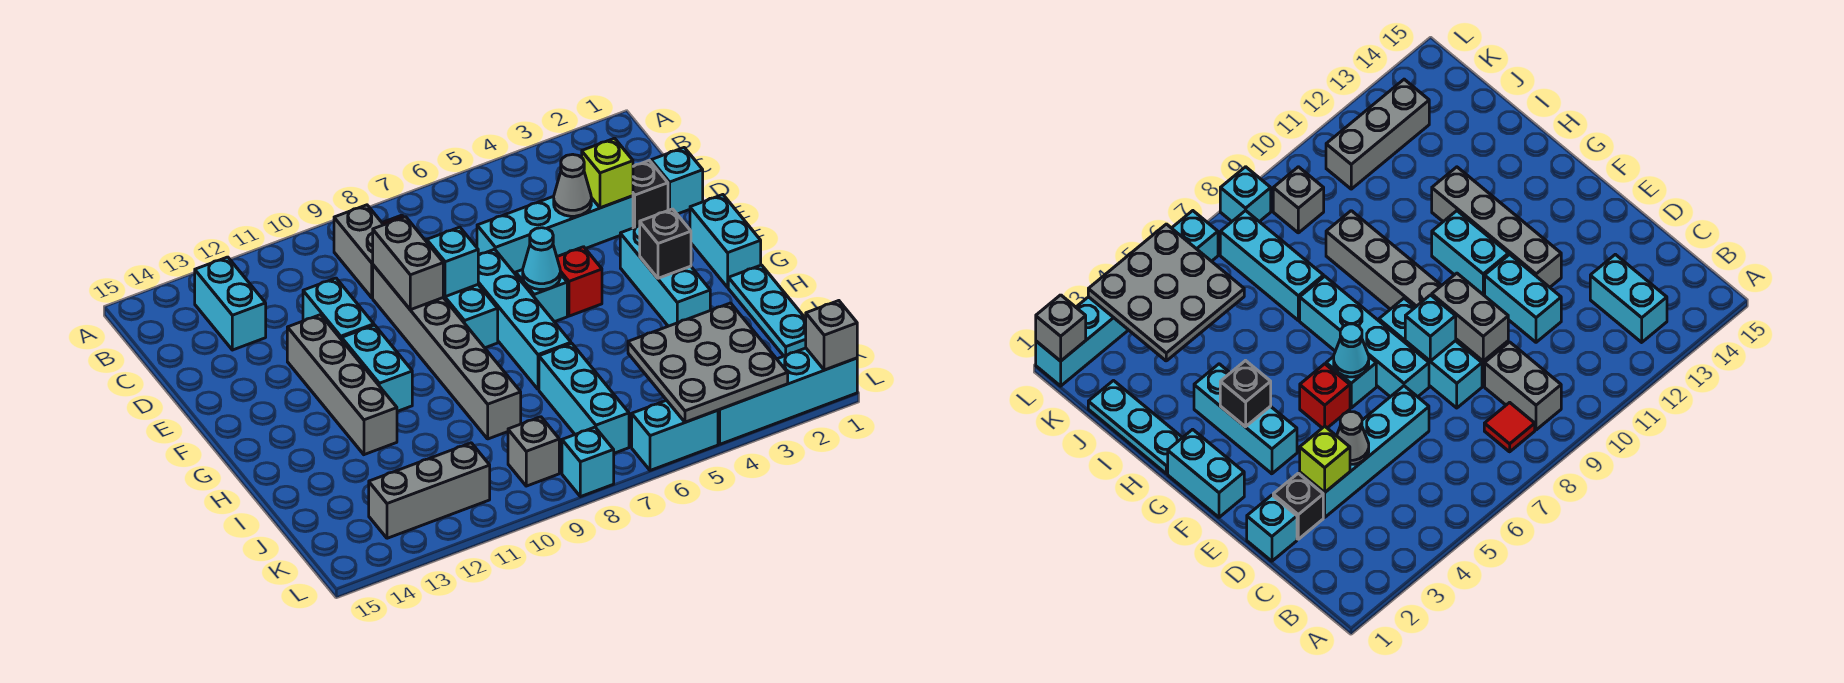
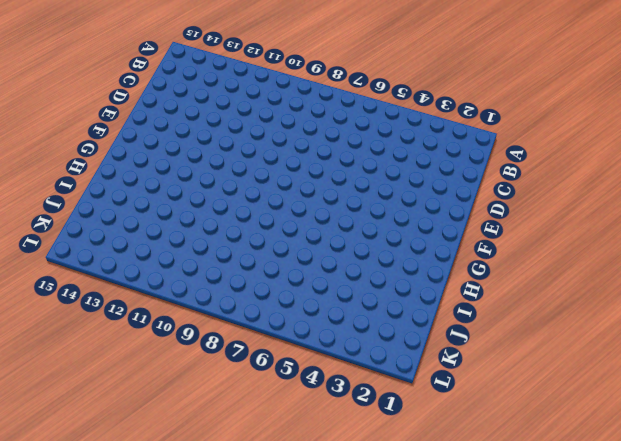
none -> red tile B8 level 1
none -> grey brick B9:C9 level 1
none -> cyan brick B13:C13 level 1
none -> cyan brick D1 level 1

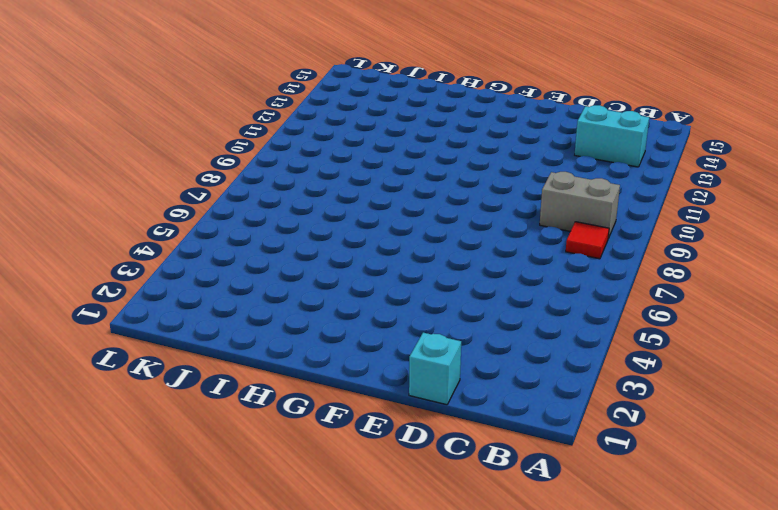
none -> black brick D2 level 1
none -> cyan brick D3:D6 level 1
none -> cyan brick D8:F8 level 1
none -> grey brick D9:I9 level 1

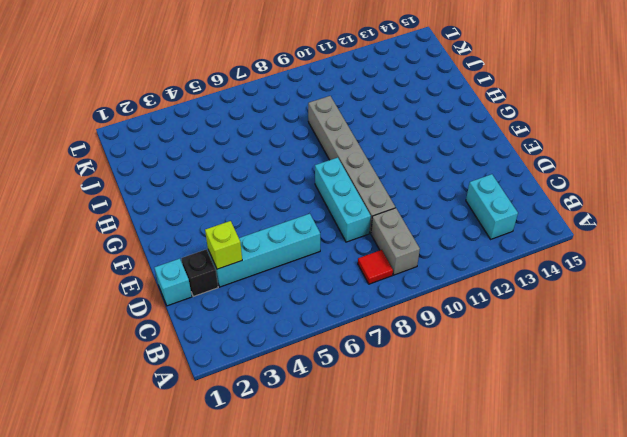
none -> cyan brick D11:E11 level 1
none -> cyan brick E7:H7 level 1
none -> grey brick E12:H12 level 1
none -> cyan brick F1:G1 level 1

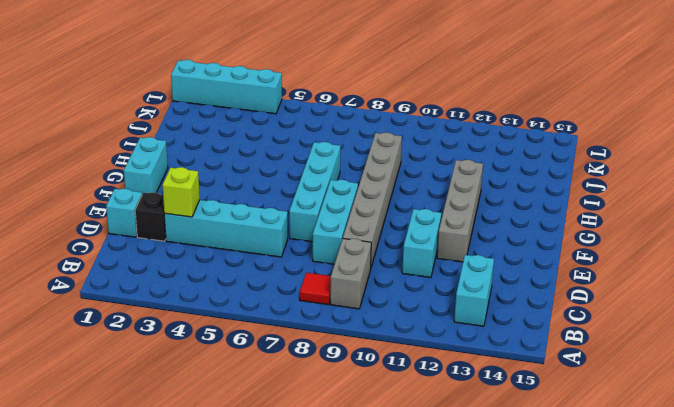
none -> cyan brick F3:H3 level 1
none -> red brick F5 level 1
none -> cyan brick F6 level 1
none -> cyan brick F11:G11 level 1

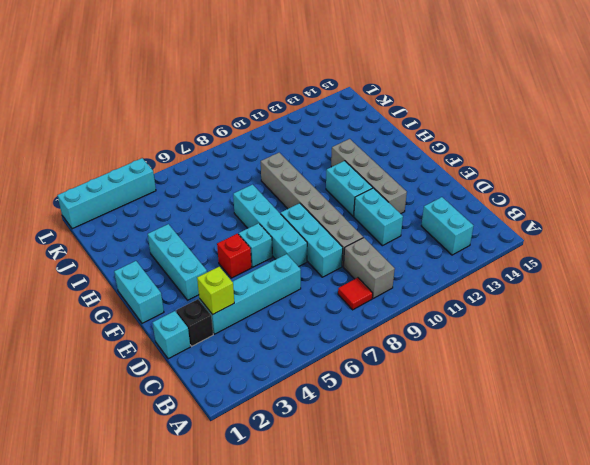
none -> cyan plate H1:J1 level 1
none -> cyan brick I7:K7 level 1
none -> grey brick K9 level 1
none -> grey brick K11:K13 level 1

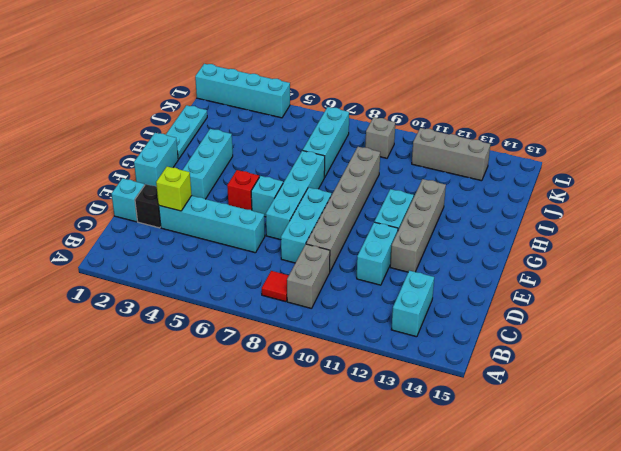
none -> cyan brick L5:L6 level 1
none -> cyan brick L8 level 1
none -> grey cone D4 level 2
none -> grey brick D9:E9 level 2

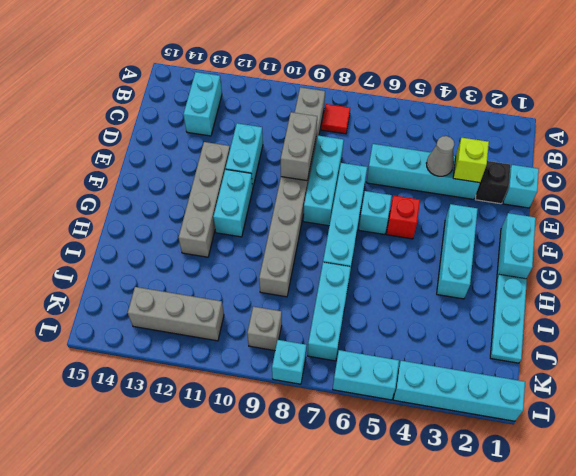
none -> cyan brick E8 level 2
none -> cyan cone F6 level 2
none -> black brick G3 level 2
none -> grey plate J3:L5 level 2

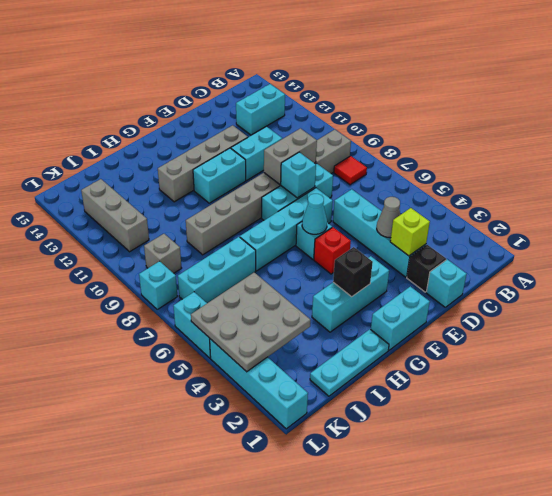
none -> grey brick L1 level 2

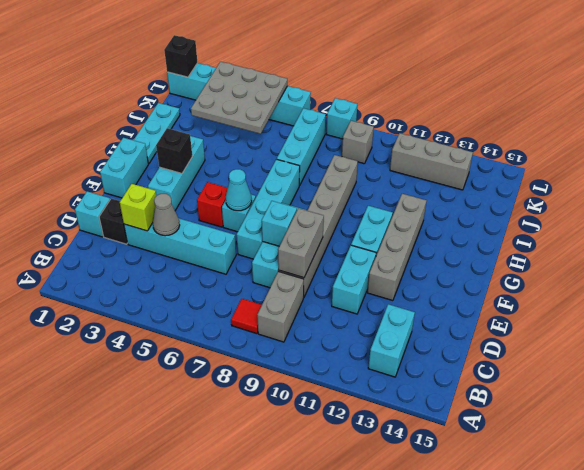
black brick L1 level 2 -> grey brick L1 level 2

